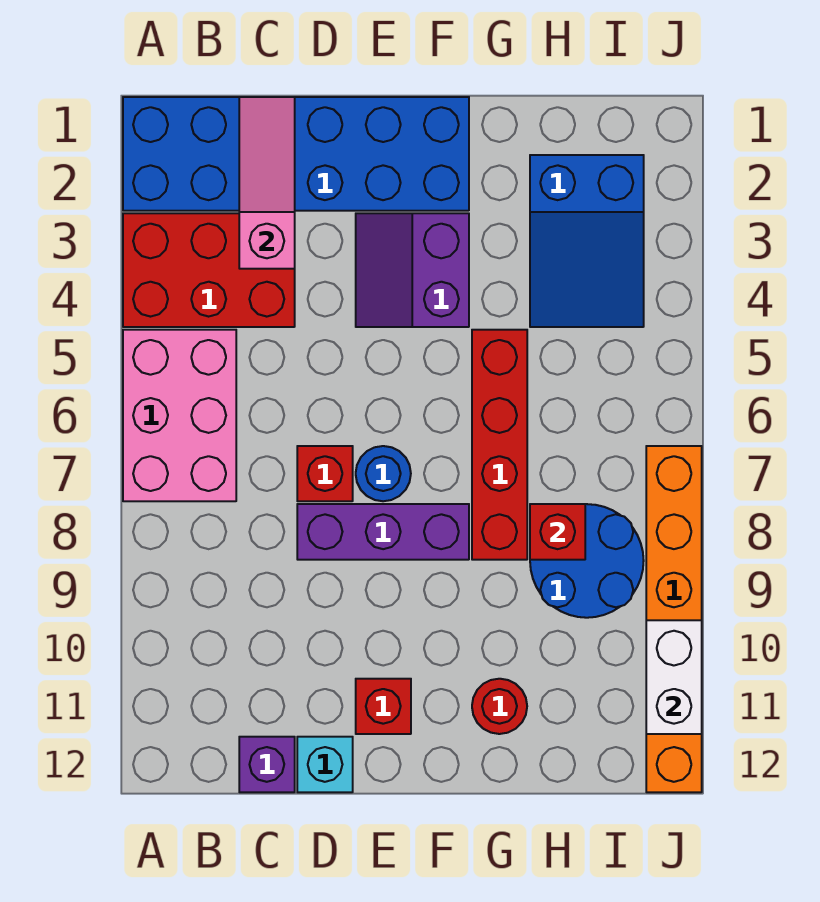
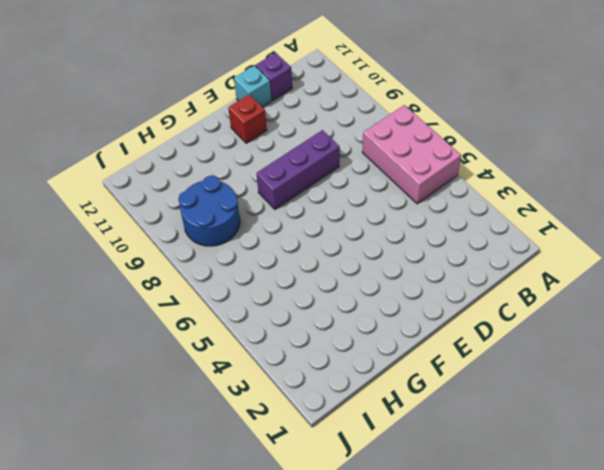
none -> blue brick A1:F2 level 1
none -> red brick A3:C4 level 1
none -> red brick D7 level 1

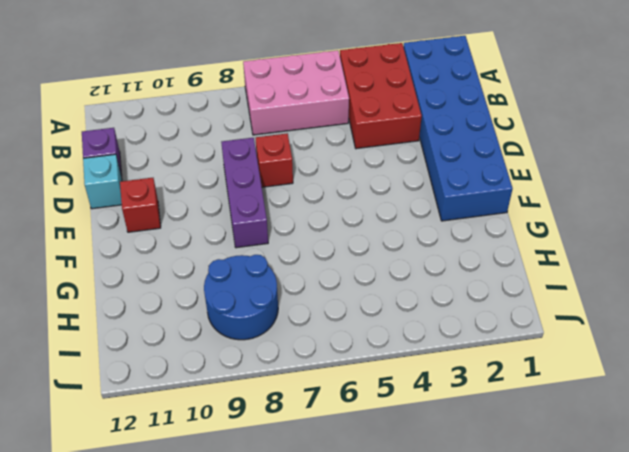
none -> purple slope E3:F4 level 1 top F
none -> blue round brick E7 level 1
none -> red brick G5:G8 level 1

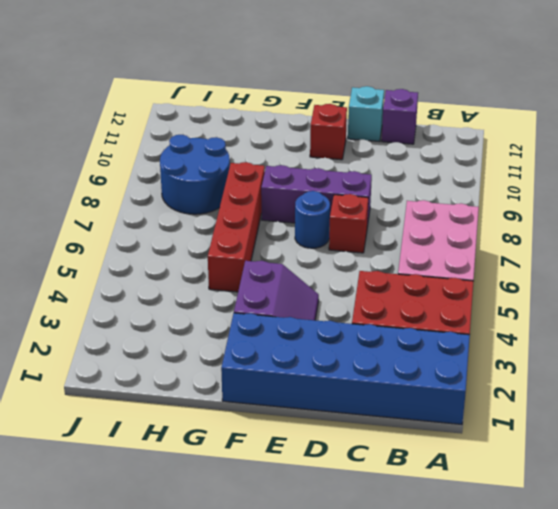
none -> red round brick G11 level 1
none -> blue slope H2:I4 level 1 top 2
none -> orange brick J7:J12 level 1

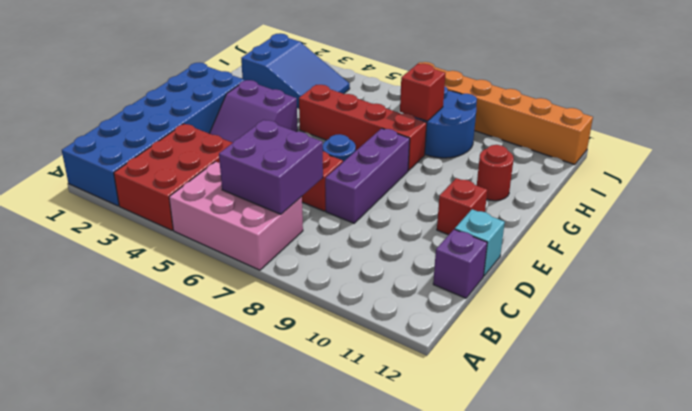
purple brick B6:C7 level 2 -> none
none -> pink slope C1:C3 level 2 top 3
none -> white brick J10:J11 level 2

